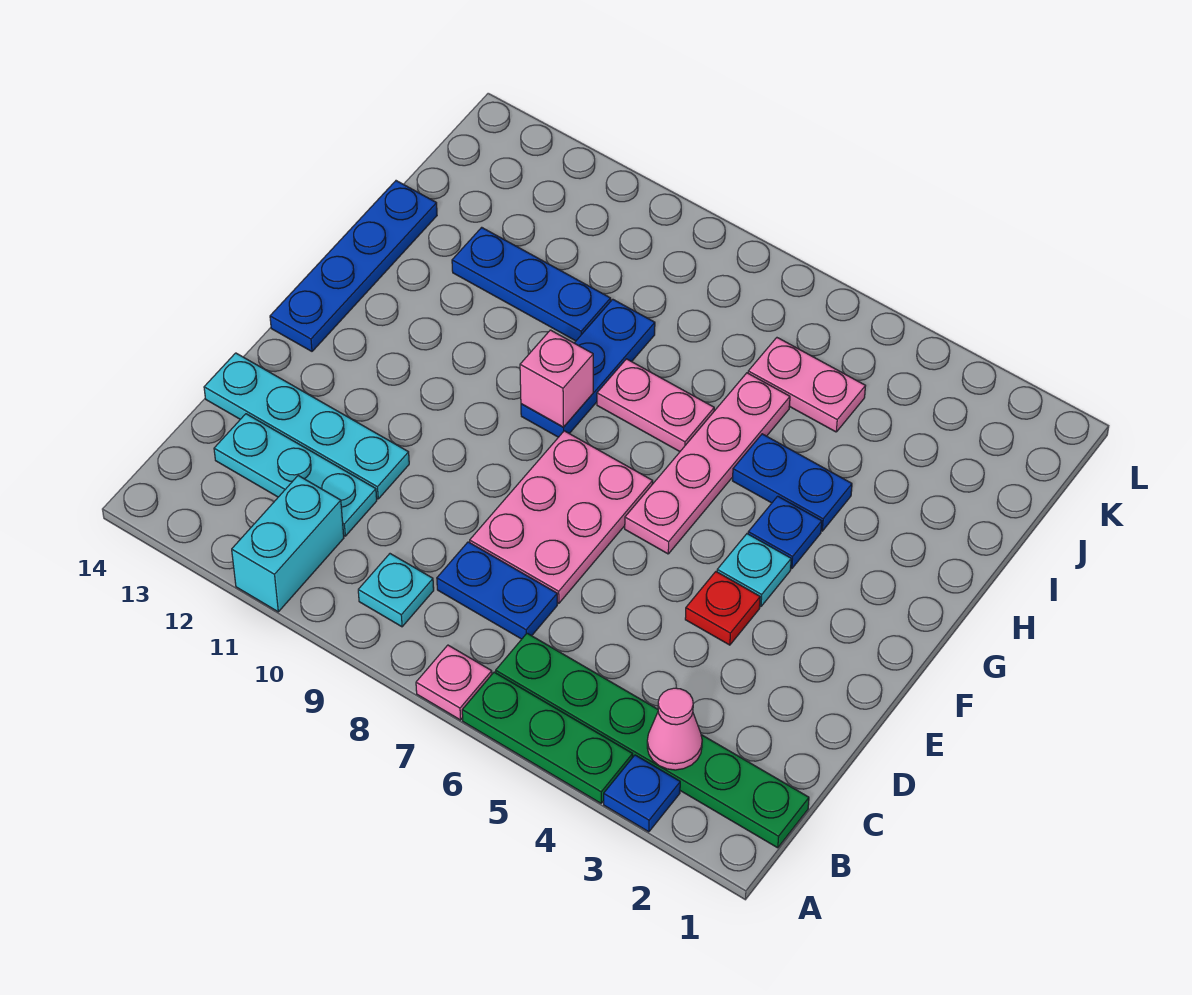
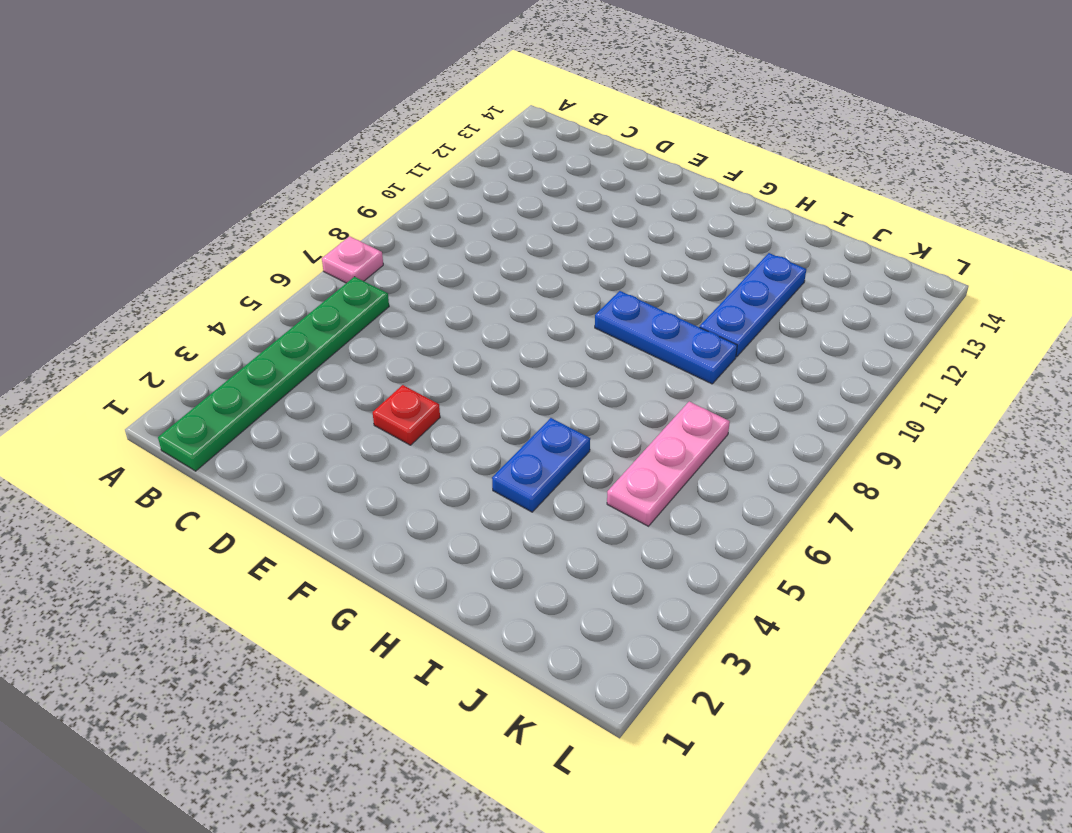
pink plate J5:J7 level 1 -> pink plate J5:J6 level 1
none -> blue plate A3 level 1
none -> green plate A4:A6 level 1
none -> cyan brick A11:B11 level 1

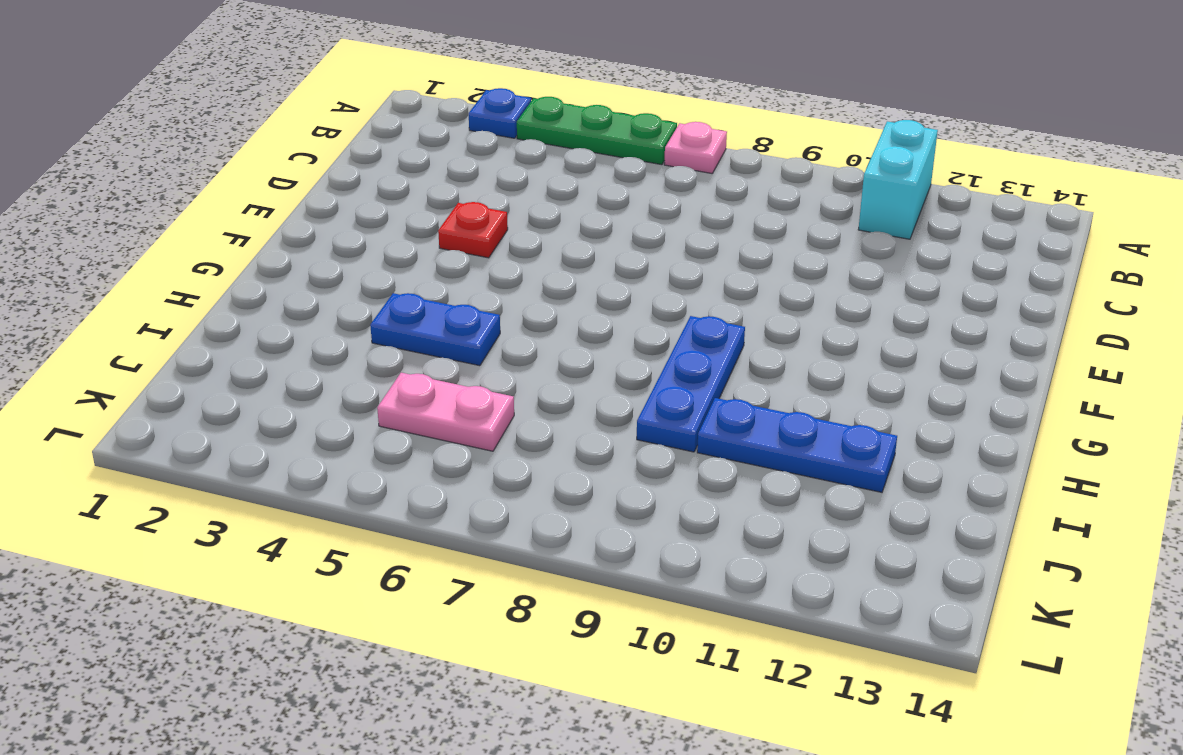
none -> green plate B1:B6 level 1
none -> cyan plate B9 level 1
none -> blue plate C7:C8 level 1

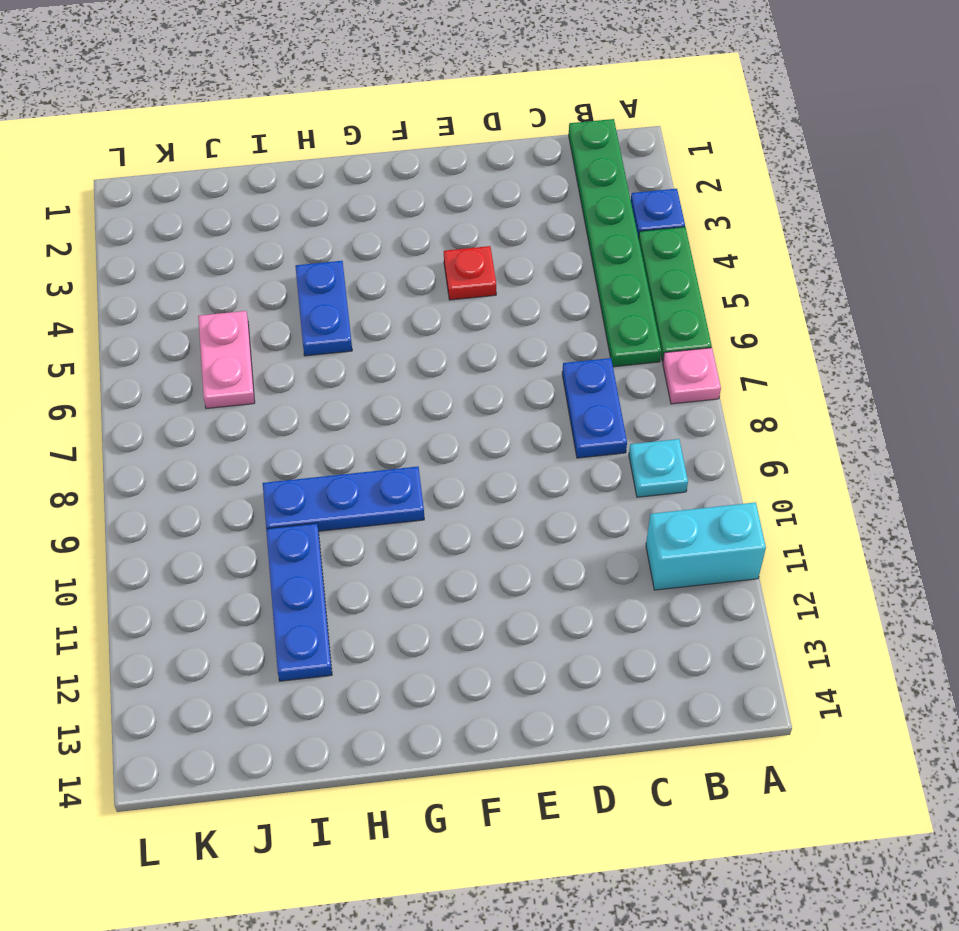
none -> cyan plate C11:C13 level 1
none -> pink plate D7:F8 level 1
none -> cyan plate D11:D14 level 1

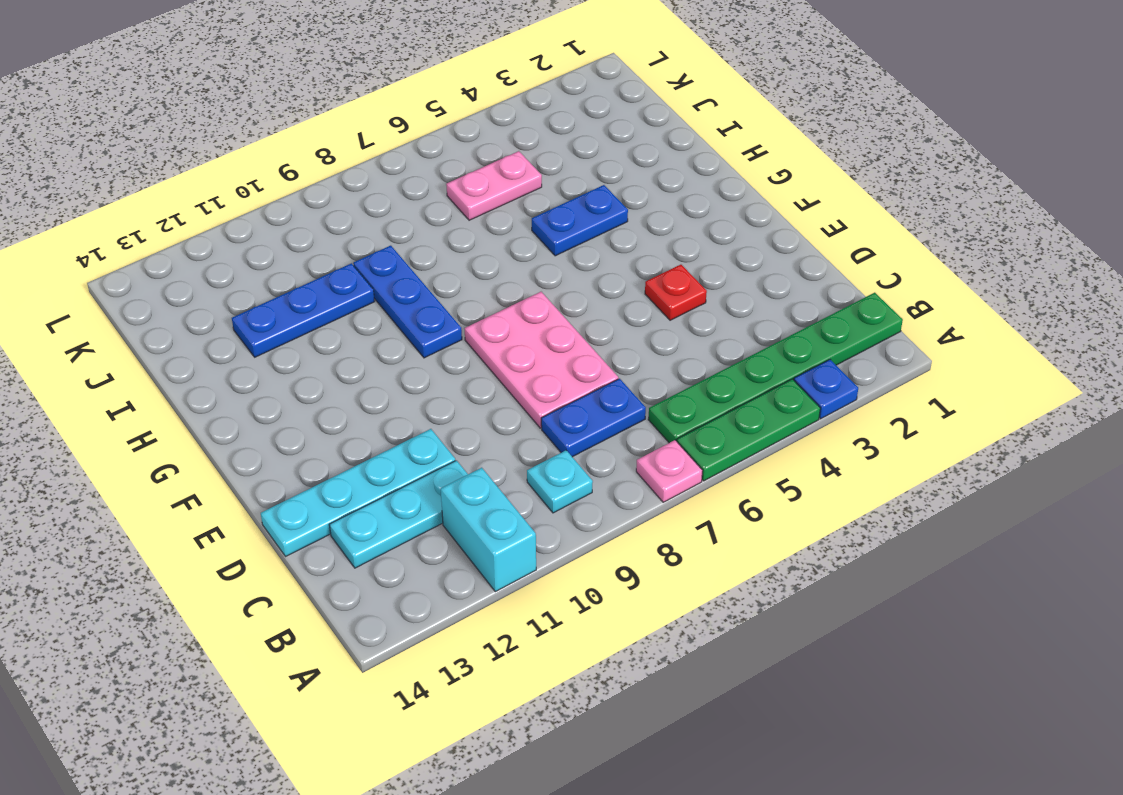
none -> cyan plate F4 level 1
none -> pink plate F6:I6 level 1
none -> blue plate F14:I14 level 1

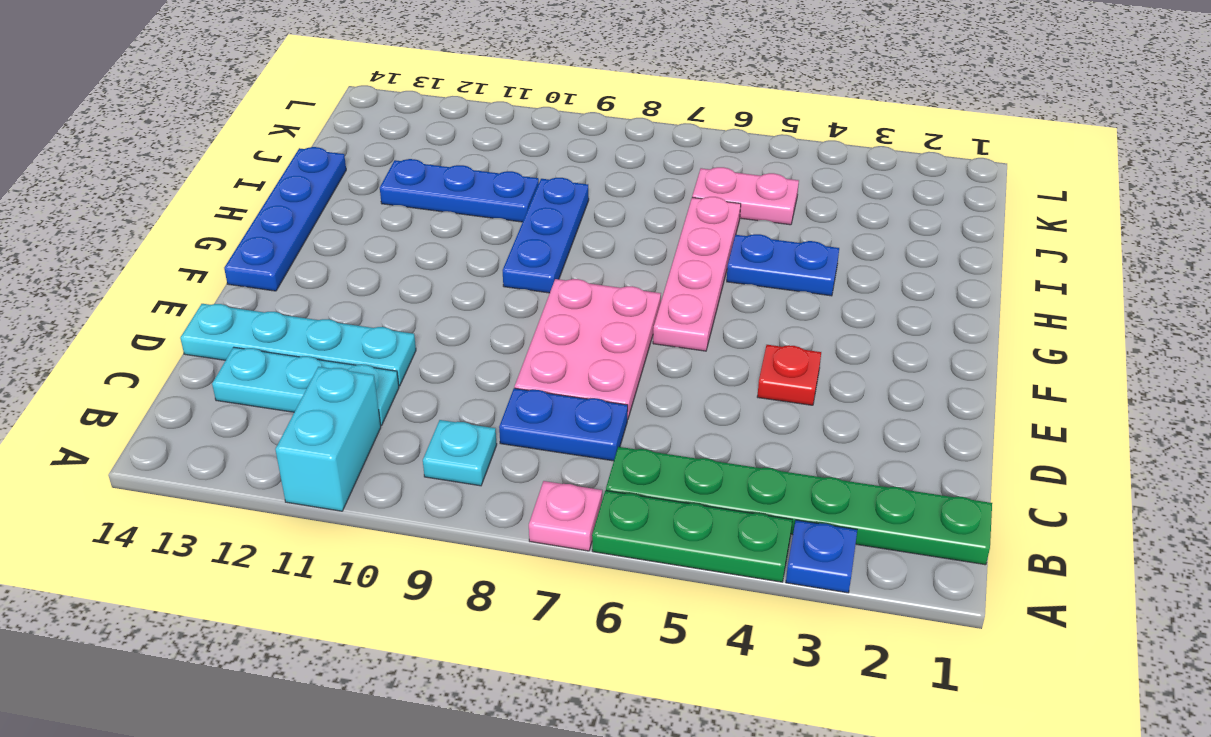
none -> cyan plate F4 level 1
none -> blue plate G4 level 1
none -> pink plate H7:H8 level 1

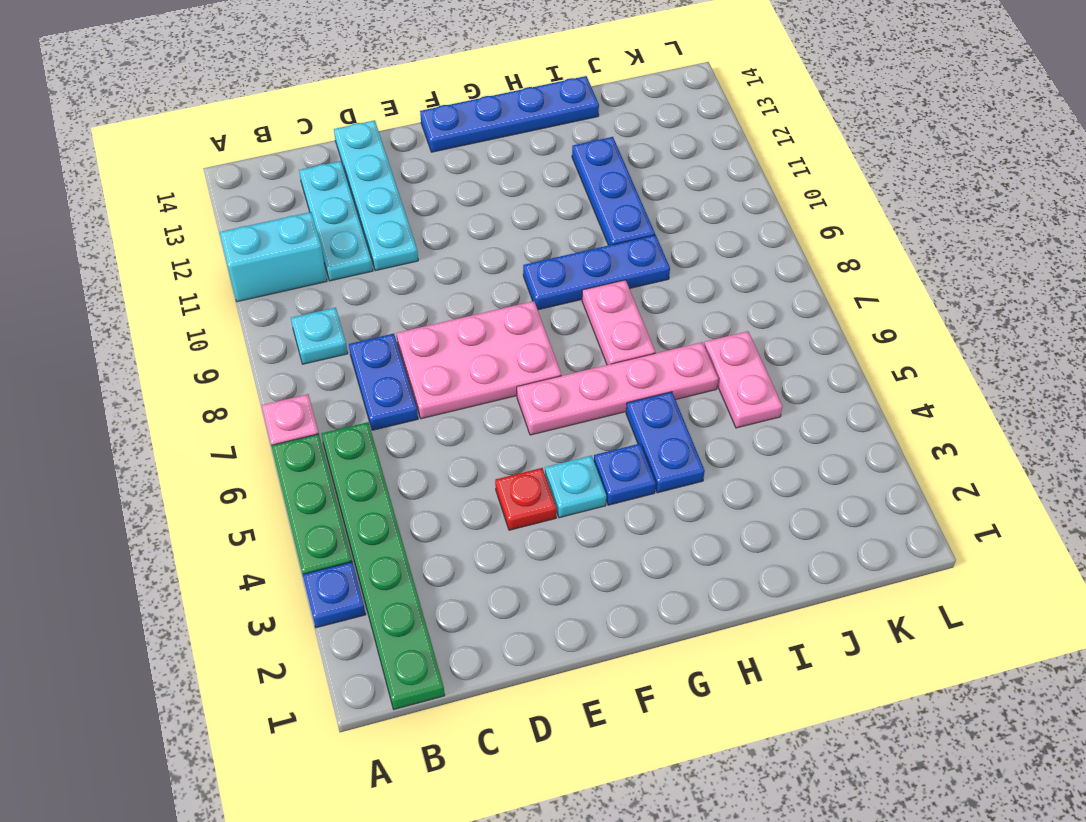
none -> pink cone B3 level 2
none -> pink brick G9 level 2

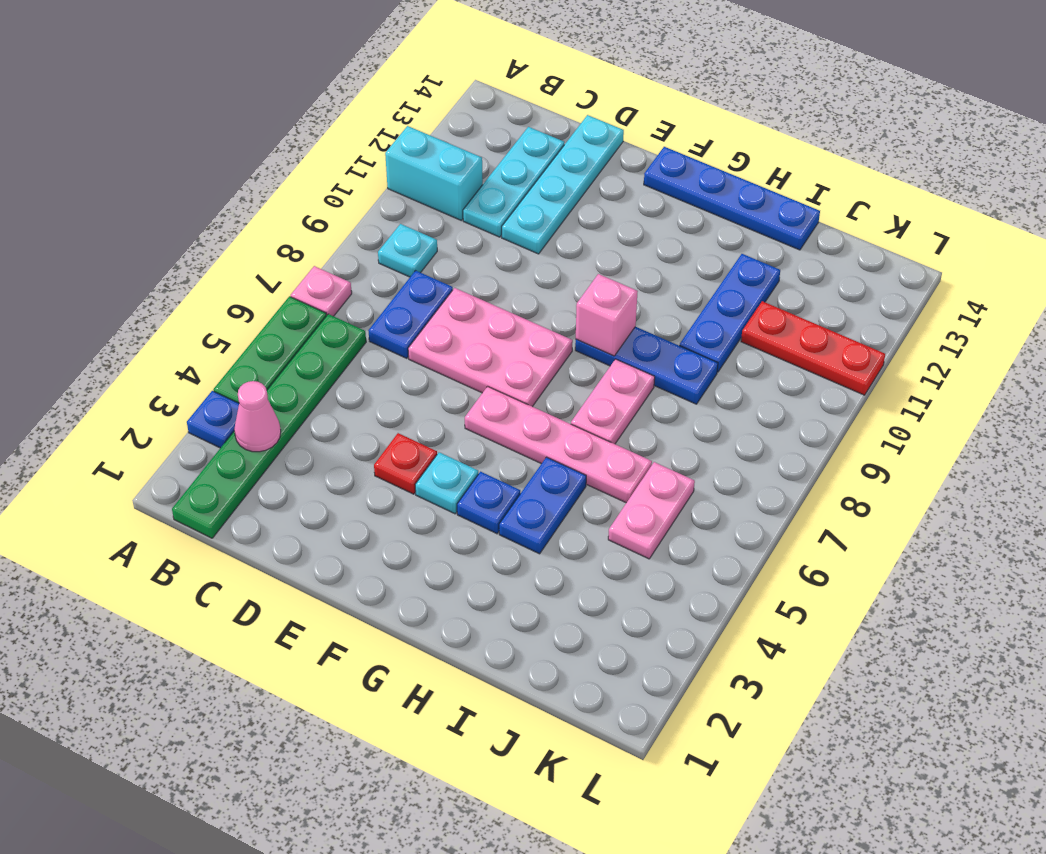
red plate J11:L11 level 1 -> none

